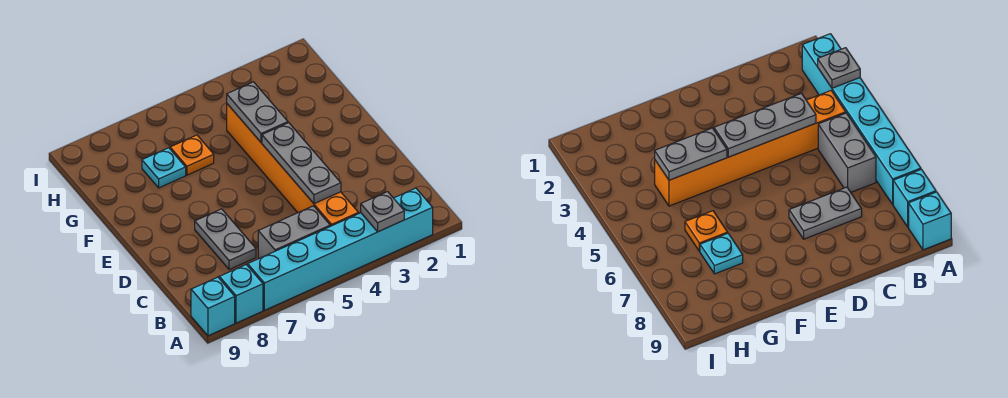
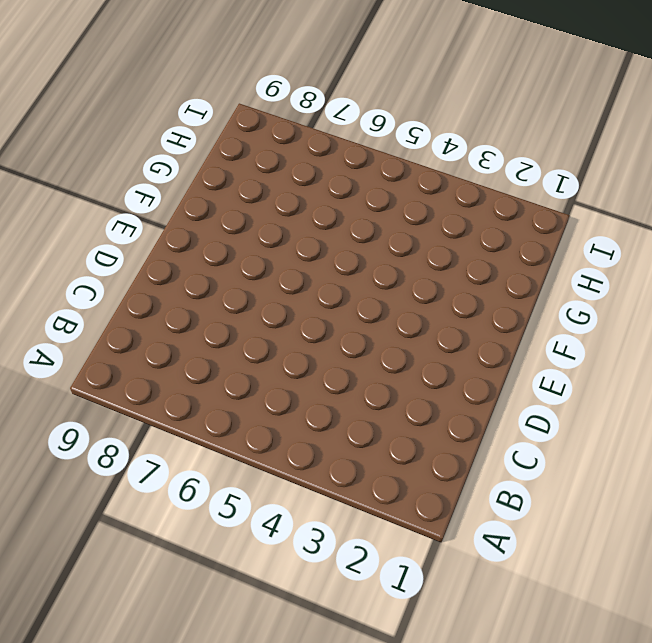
none -> cyan brick A2:A7 level 1
none -> cyan brick A8 level 1

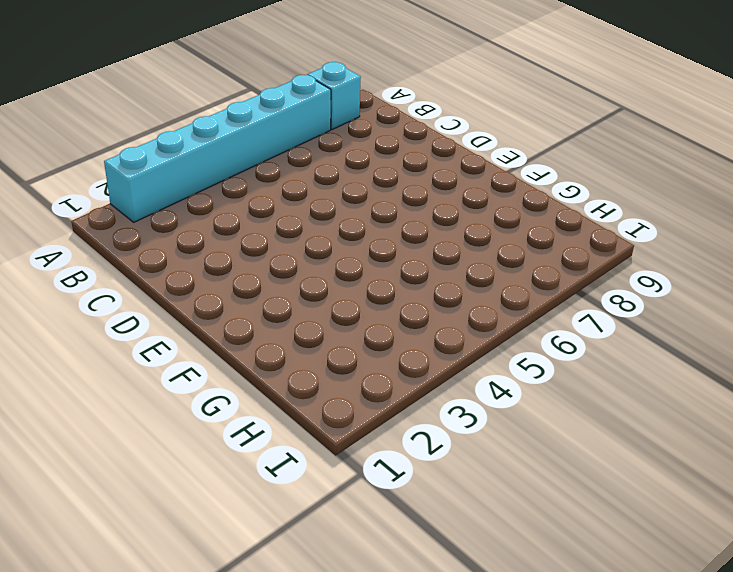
none -> cyan brick A9 level 1
none -> orange brick B4:G4 level 1

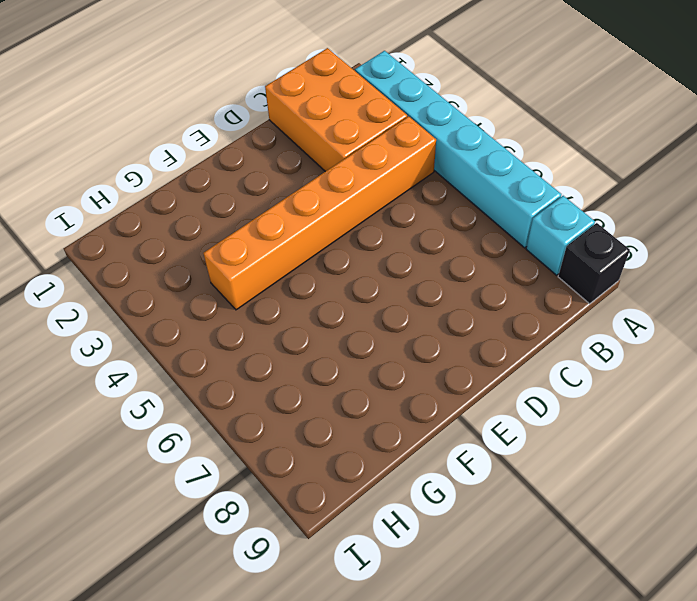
black brick A9 level 1 -> cyan brick A9 level 1
orange brick B1:C3 level 1 -> none
none -> grey brick B5:B6 level 1
none -> grey plate C7:D7 level 1

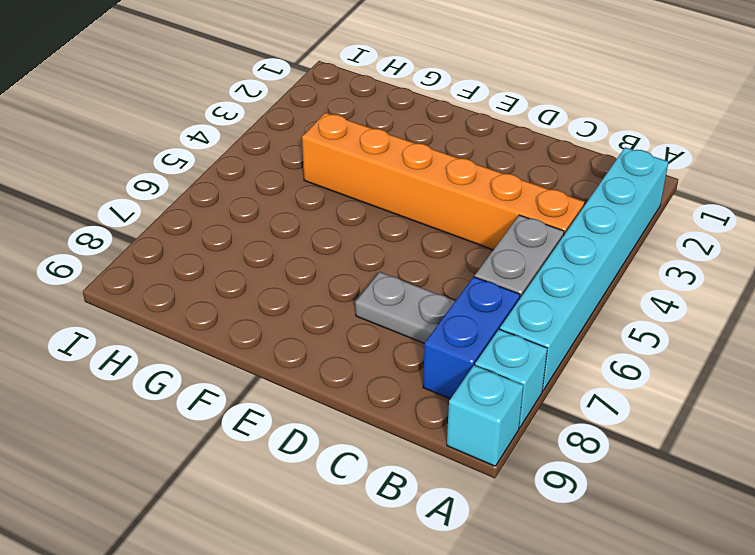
blue brick B7:B8 level 1 -> none
none -> orange plate G6 level 1
none -> cyan plate G7 level 1

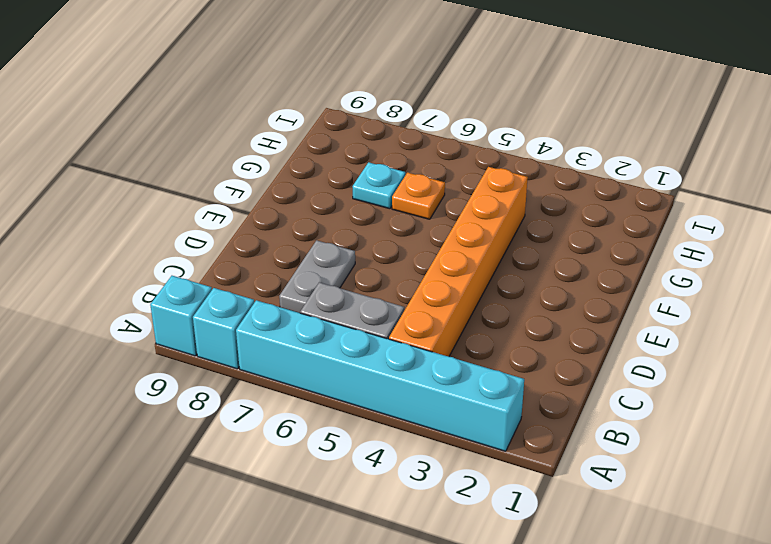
none -> grey plate A3 level 2
none -> grey plate C4:E4 level 2

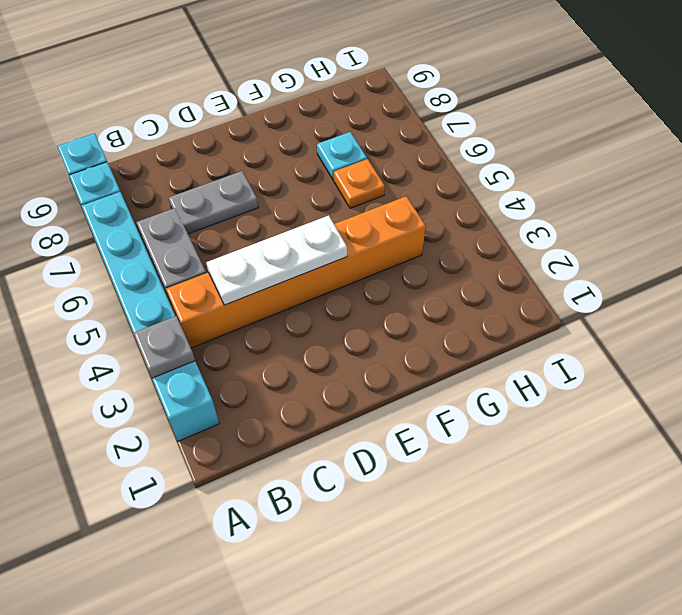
white plate C4:E4 level 2 -> grey plate C4:E4 level 2
none -> grey plate F4:G4 level 2

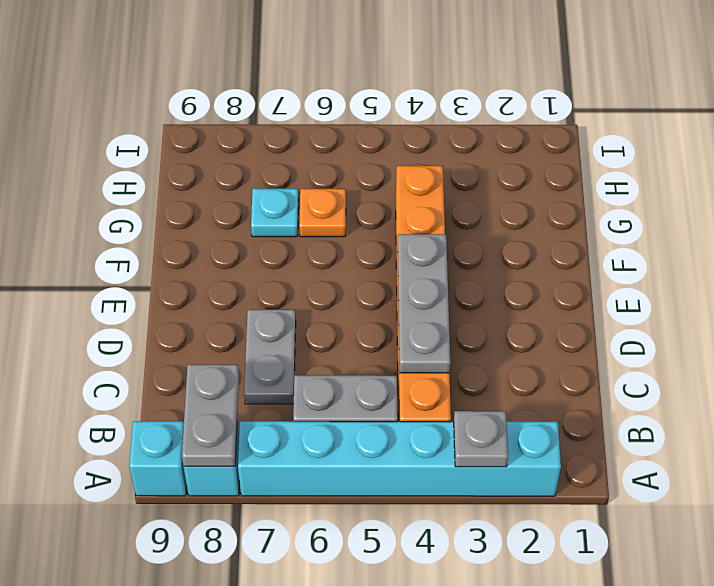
grey plate A8:B8 level 2 -> grey plate F4:G4 level 2

